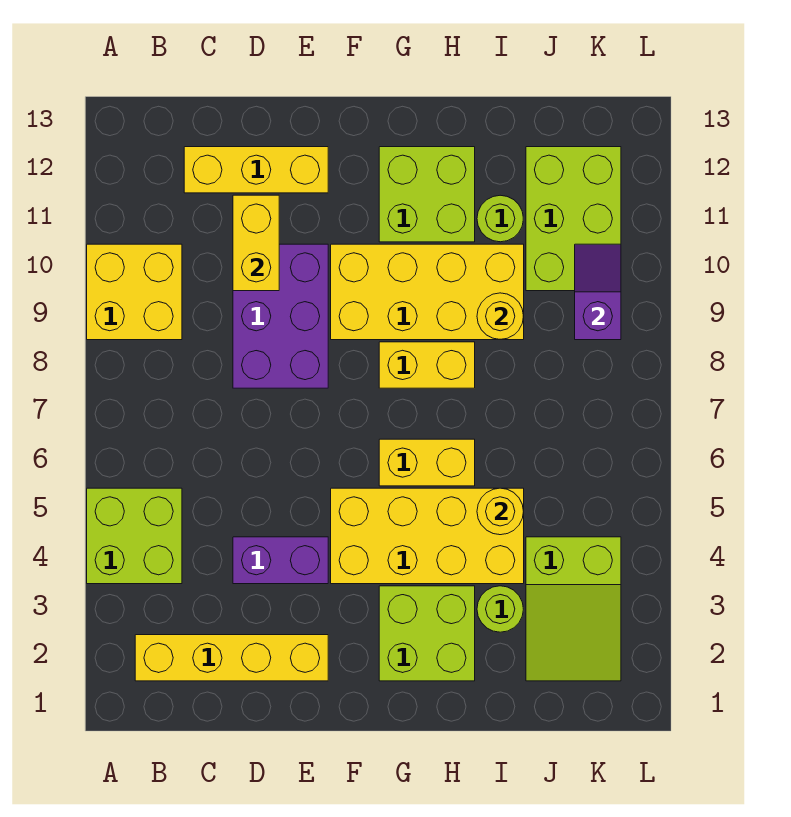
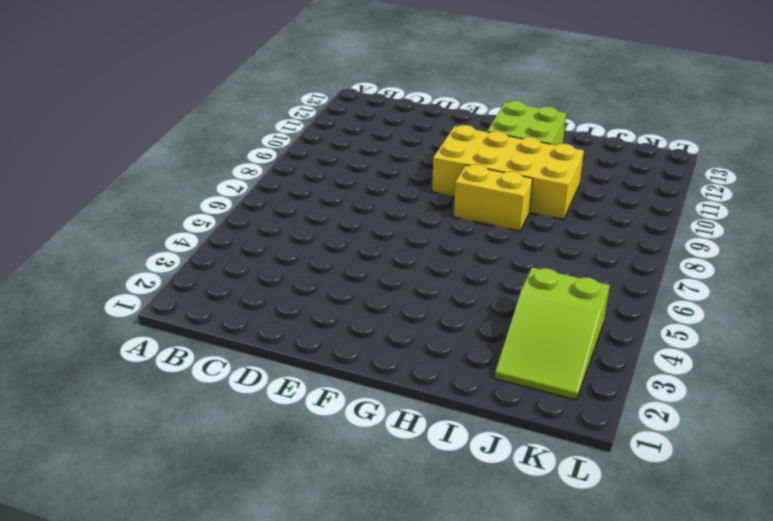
none -> lime brick A4:B5 level 1
none -> yellow brick A9:B10 level 1
none -> yellow brick B2:E2 level 1

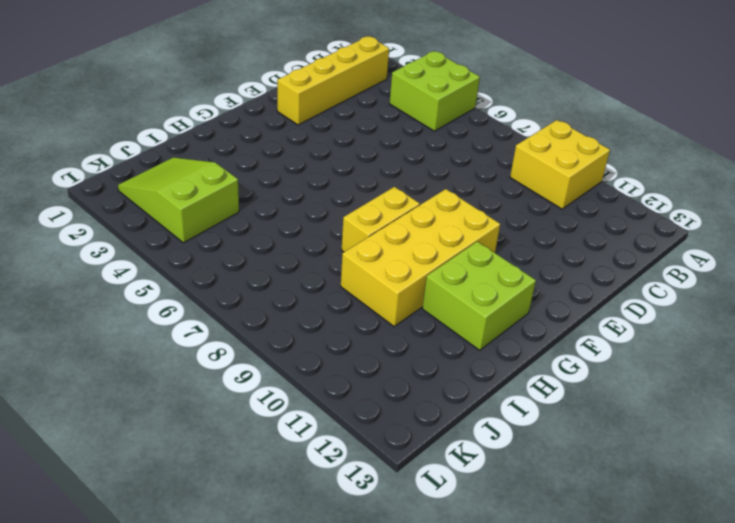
none -> yellow brick C12:E12 level 1
none -> purple brick D4:E4 level 1
none -> purple brick D8:E10 level 1

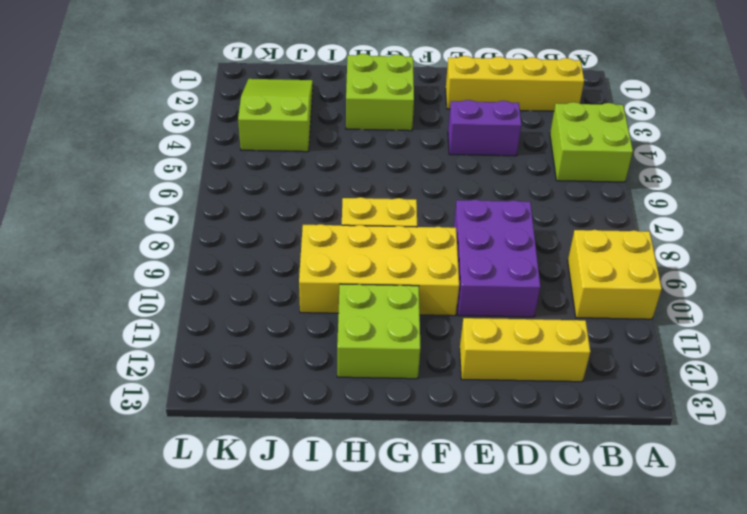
none -> yellow brick F4:I5 level 1
none -> yellow brick G6:H6 level 1
none -> lime round brick I3 level 1

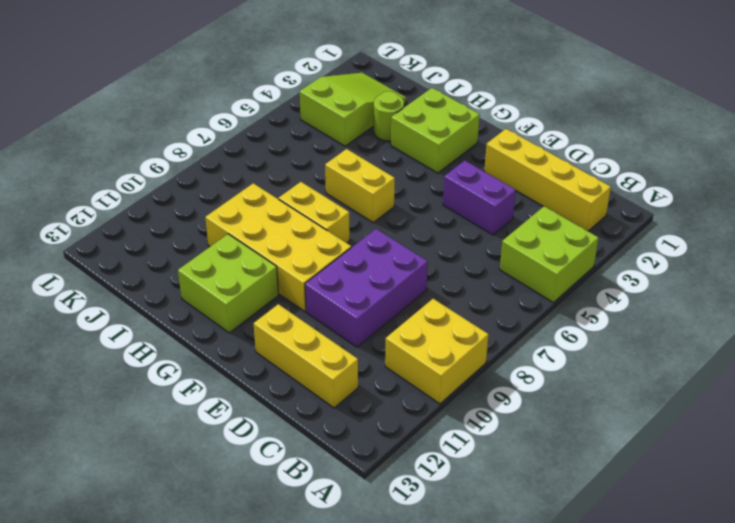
none -> yellow brick F4:I5 level 1
none -> lime round brick I11 level 1
none -> lime brick J10:K12 level 1

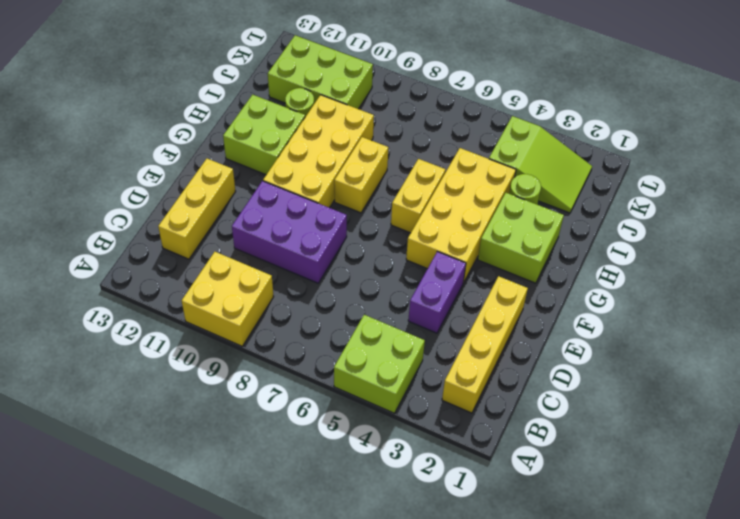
none -> yellow brick D10:D11 level 2
none -> yellow round brick I5 level 2
none -> yellow round brick I9 level 2

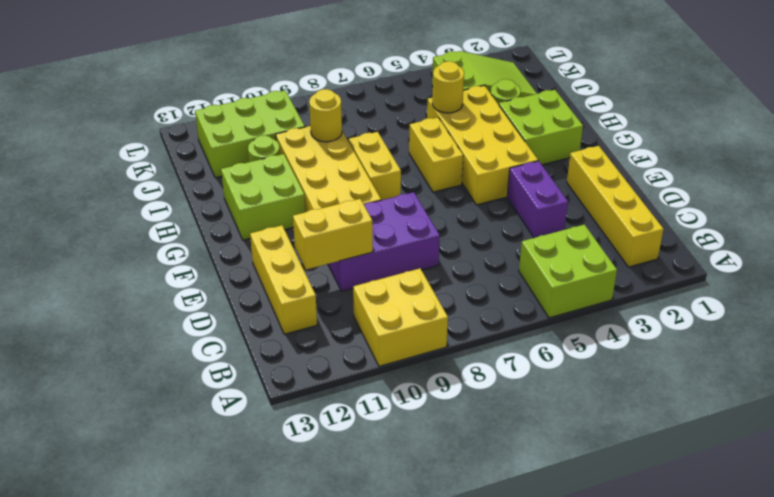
none -> purple slope K9:K10 level 2 top 9

